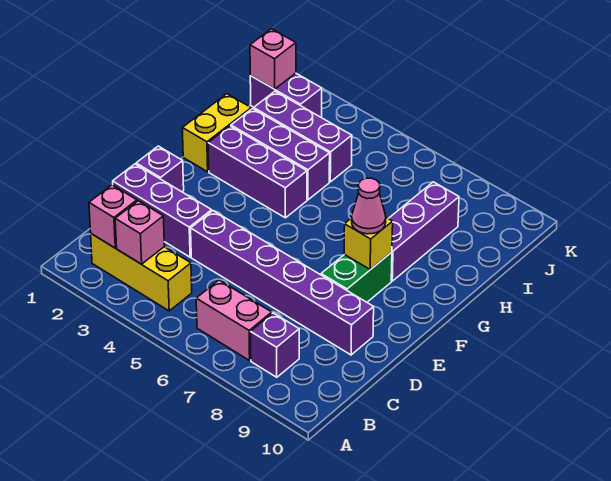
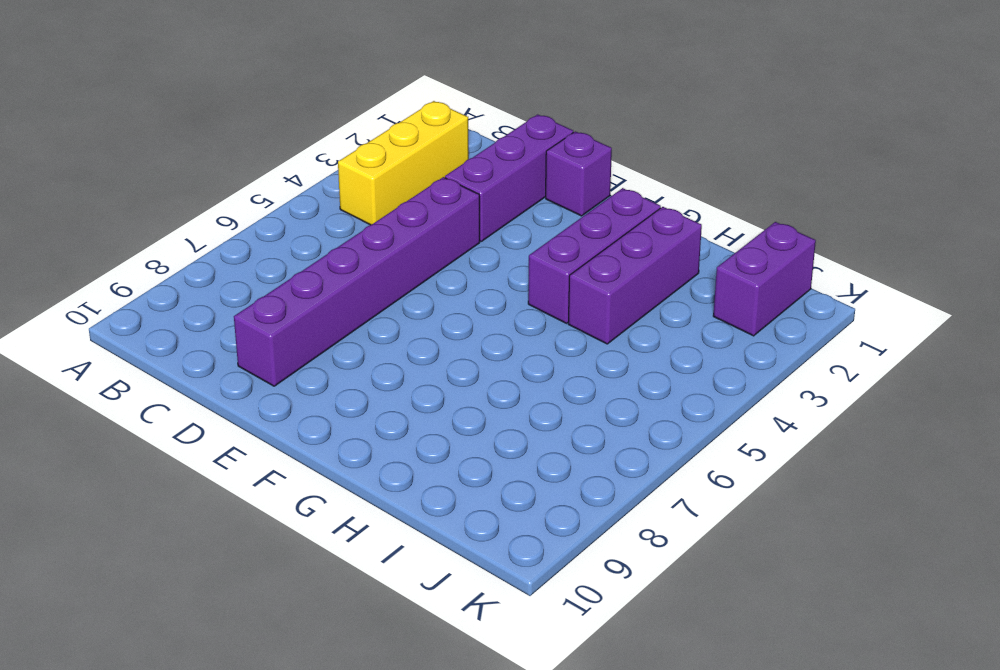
none -> pink brick B6:B7 level 1
none -> purple brick B8 level 1
none -> green brick E8:F8 level 1

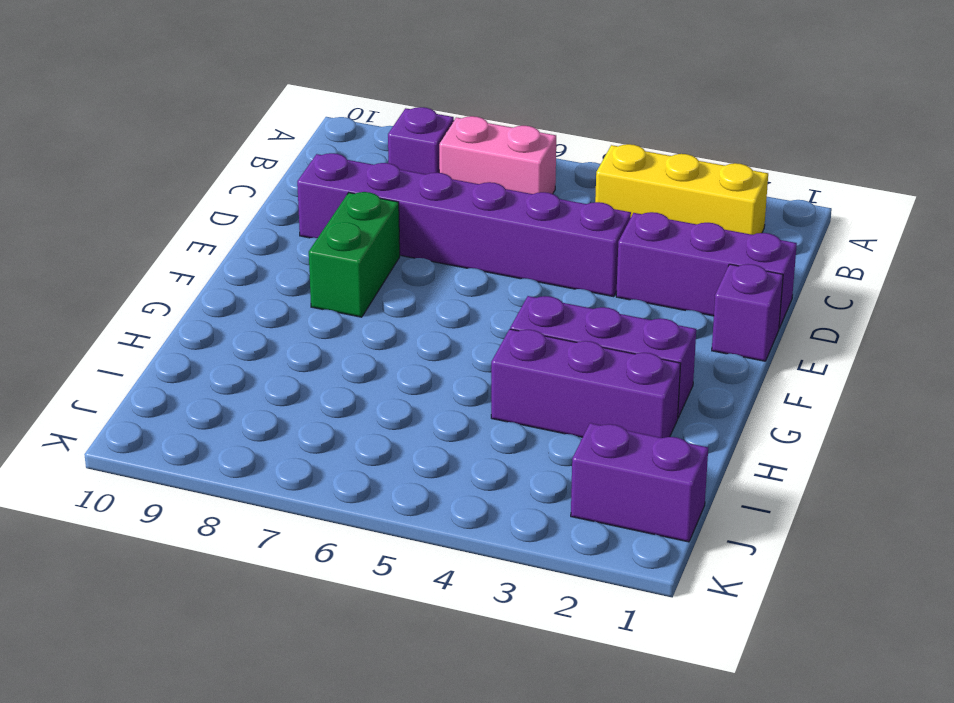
none -> yellow brick G1:H1 level 1
none -> purple brick G8:I8 level 1
none -> purple brick I2:I4 level 1

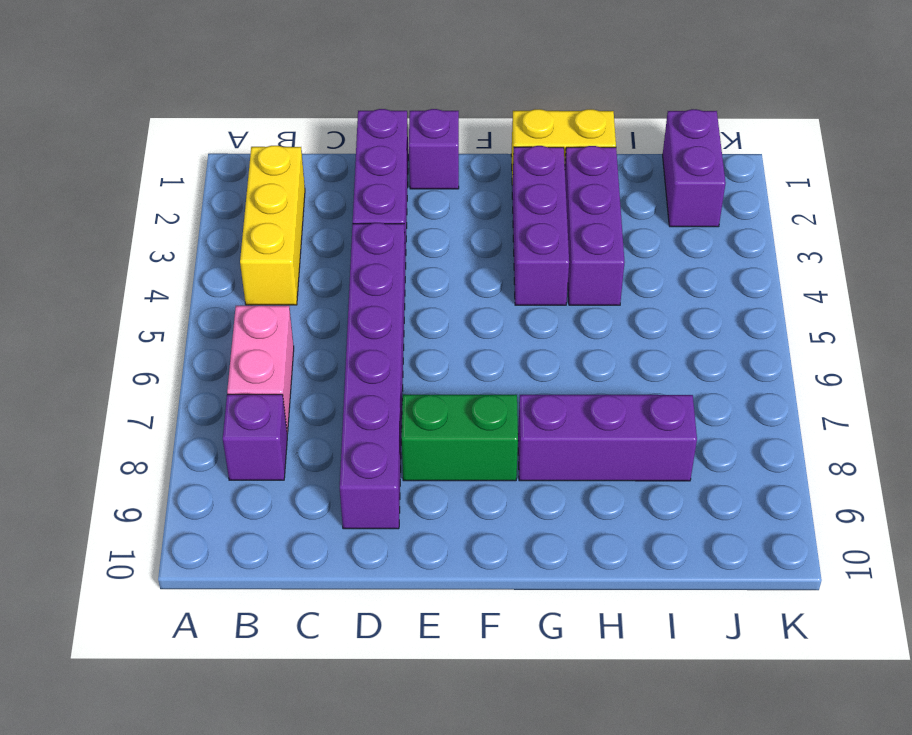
none -> purple brick I2:I4 level 1
none -> pink brick B2 level 2
none -> pink brick B3 level 2

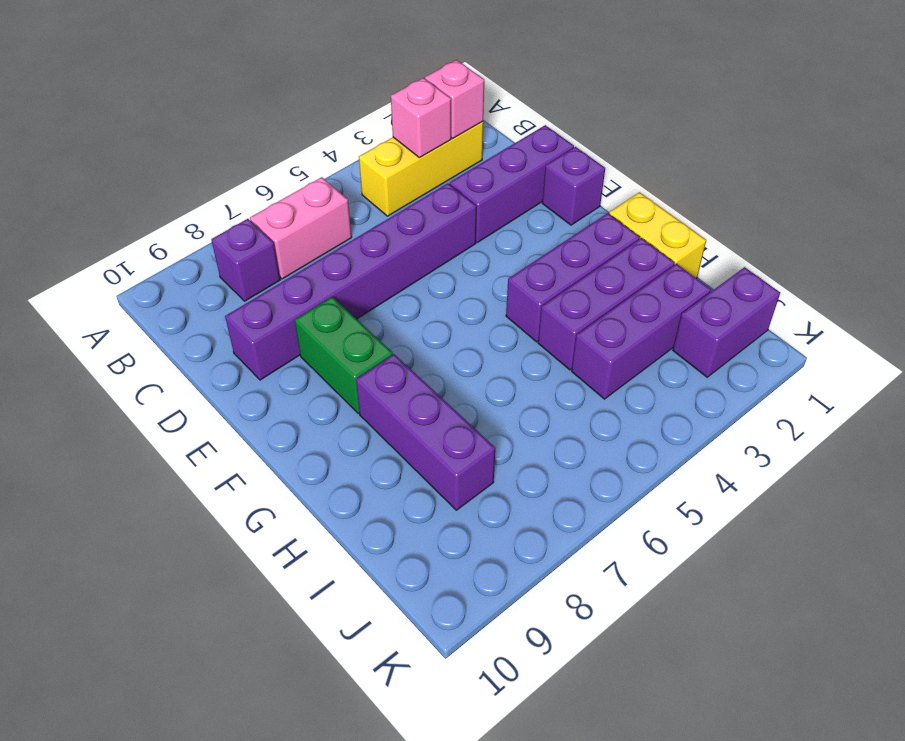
none -> yellow brick F8 level 2
none -> pink brick J1 level 2
none -> pink cone F8 level 3

